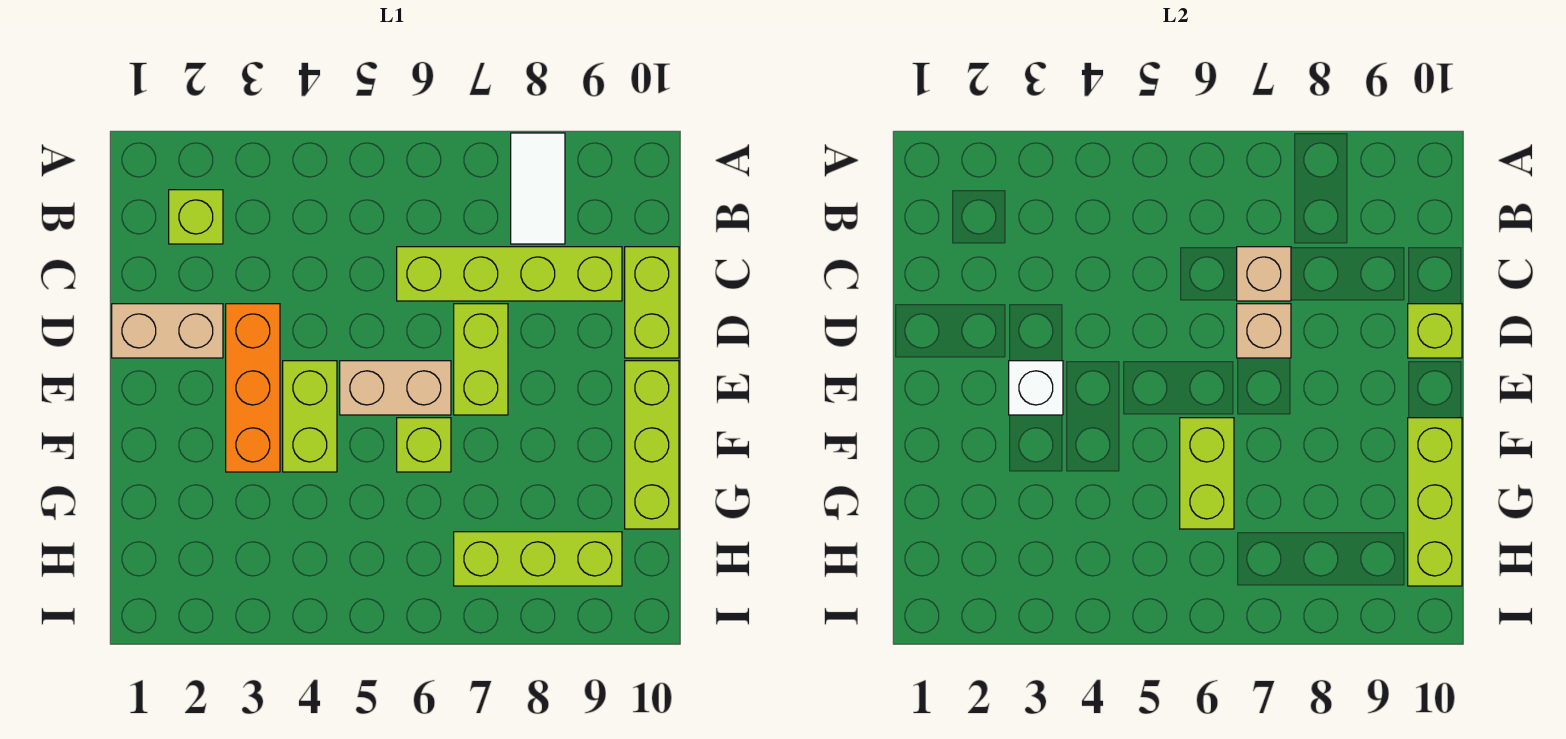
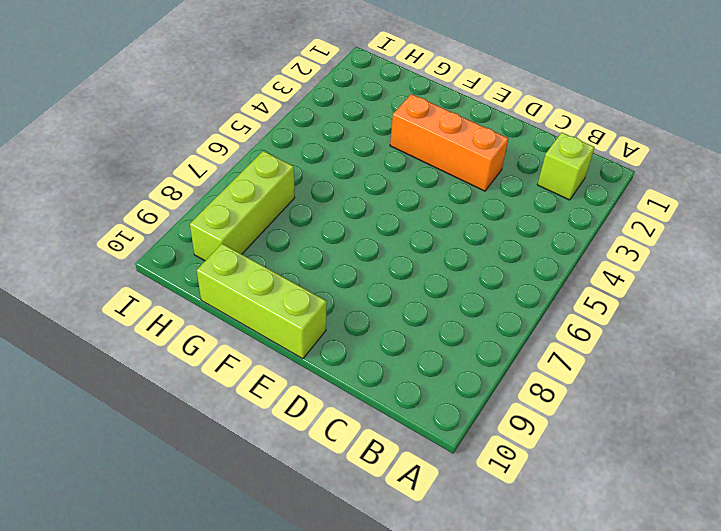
none -> white tile A8:B8 level 1
none -> lime brick C6:C9 level 1
none -> lime brick C10:D10 level 1

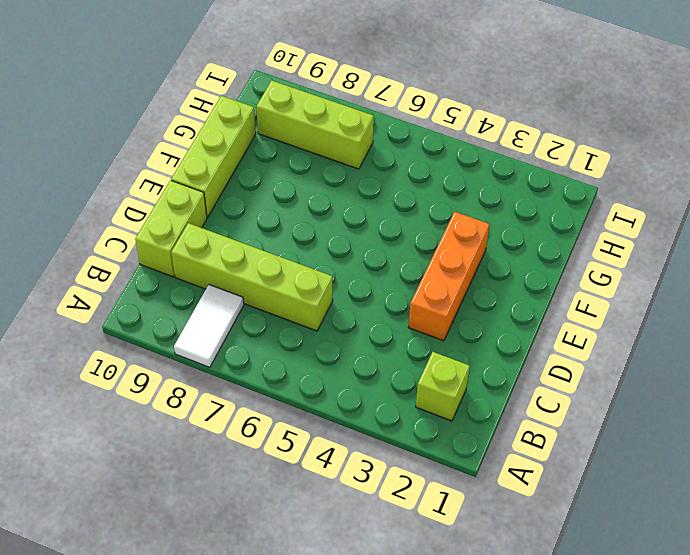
none -> tan brick D1:D2 level 1
none -> lime brick D7:E7 level 1
none -> lime brick E4:F4 level 1

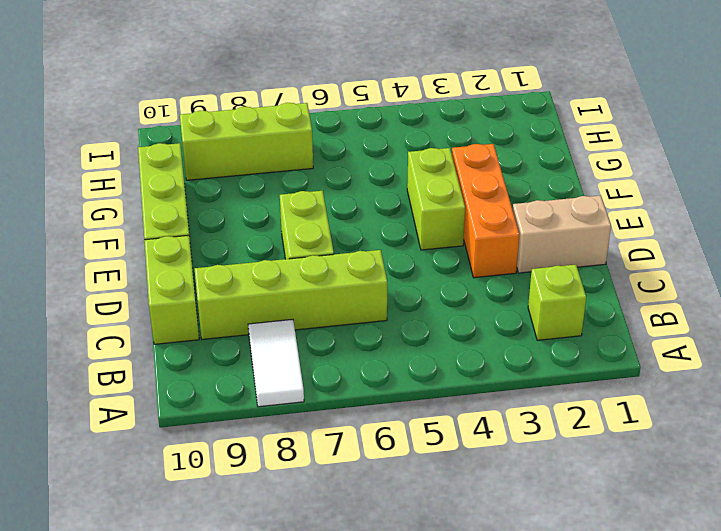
none -> tan brick E5:E6 level 1
none -> lime brick F6 level 1
none -> tan brick C7 level 2

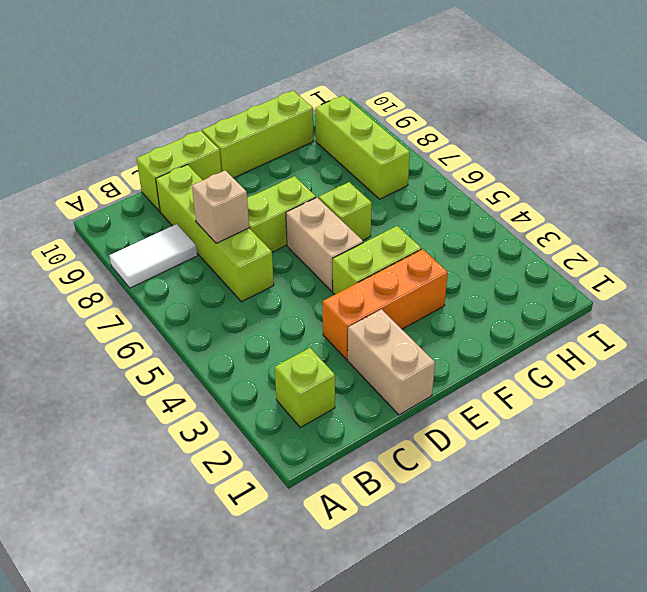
none -> tan brick D7 level 2
none -> lime brick D10 level 2
none -> white brick E3 level 2

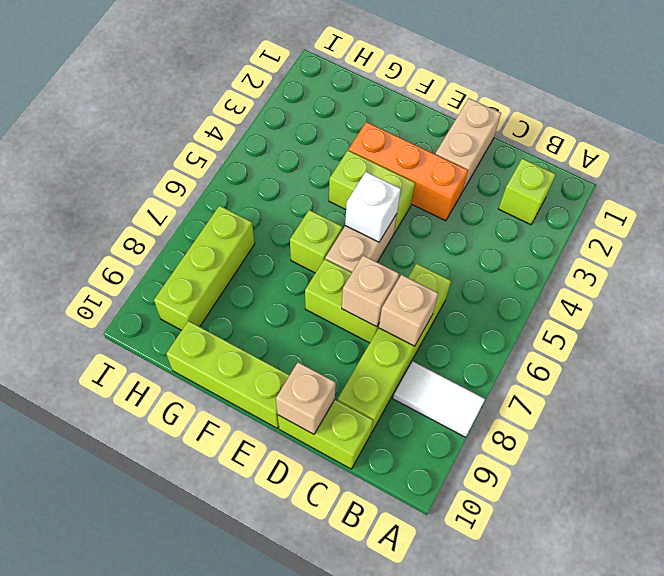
tan brick D10 level 2 -> lime brick D10 level 2
white brick E5 level 2 -> white brick E3 level 2
none -> lime brick F6:G6 level 2
none -> lime brick F10:H10 level 2

